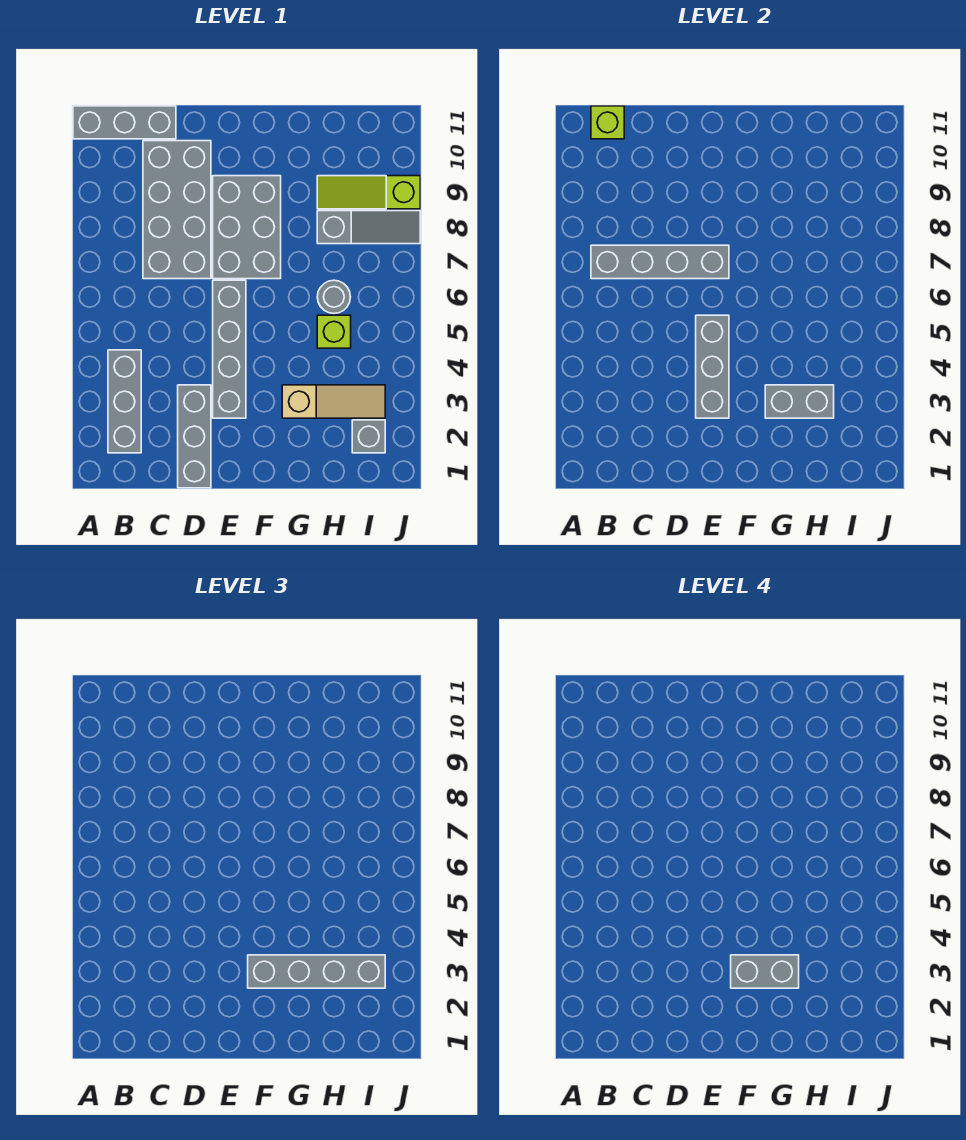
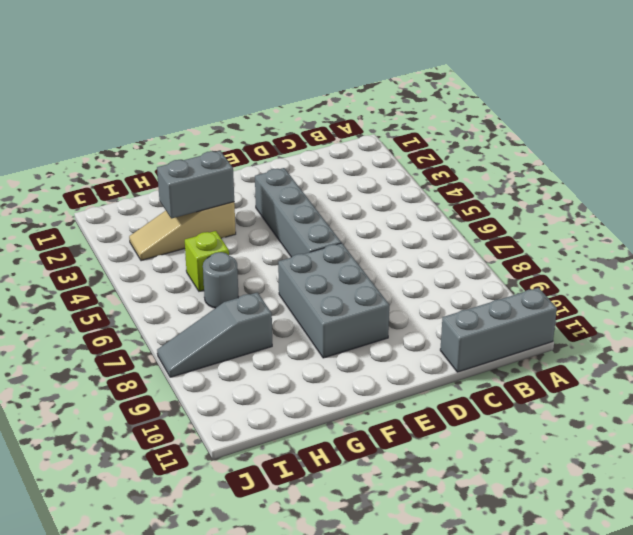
none -> grey brick B2:B4 level 1
none -> grey brick C7:D10 level 1
none -> grey brick D1:D3 level 1

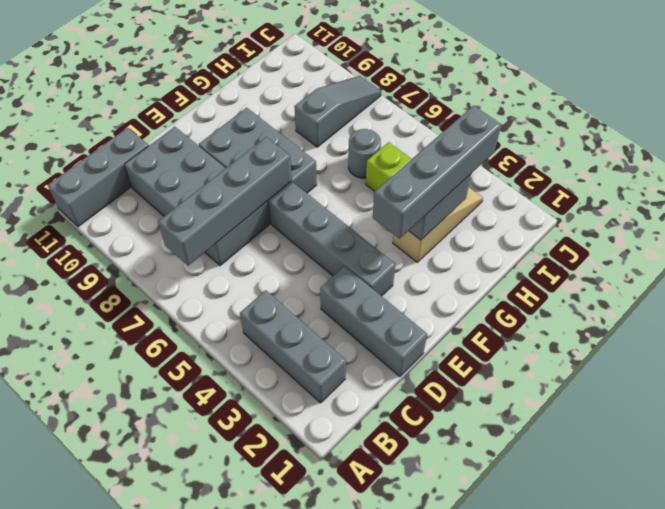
none -> lime slope H9:J9 level 1 top J
none -> grey brick I2 level 1
none -> lime brick B11 level 2

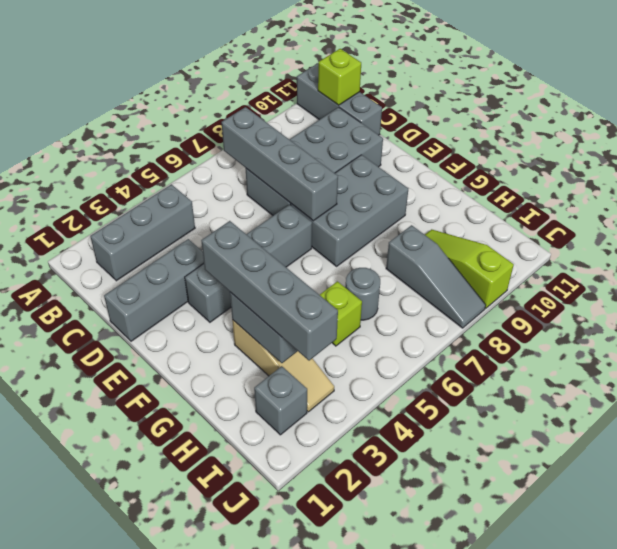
none -> grey brick E3:E5 level 2
none -> grey brick F3:G3 level 4

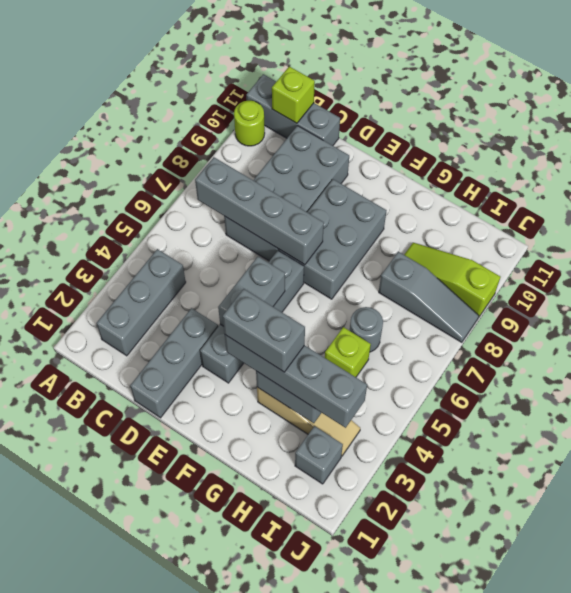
lime round brick A10 level 1 -> none
grey brick E4:E5 level 2 -> grey brick E3:E5 level 2

